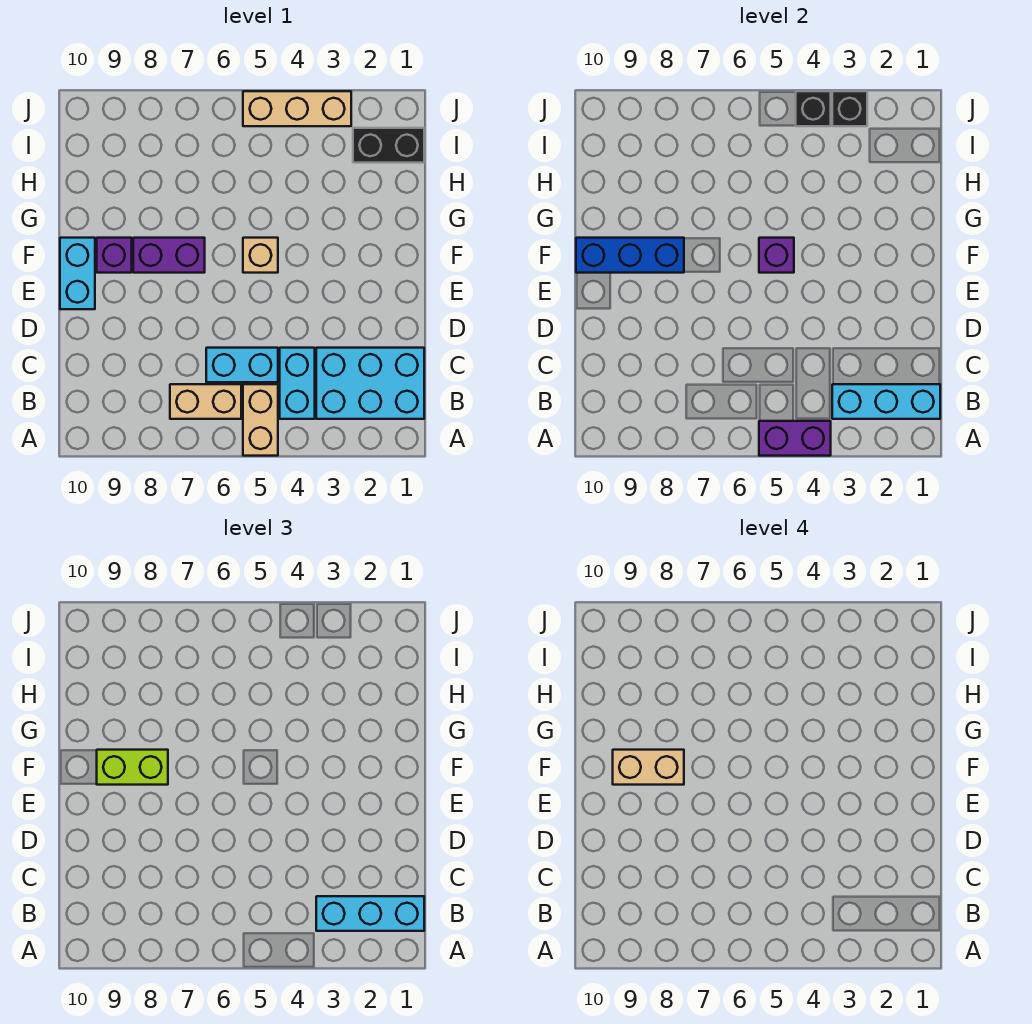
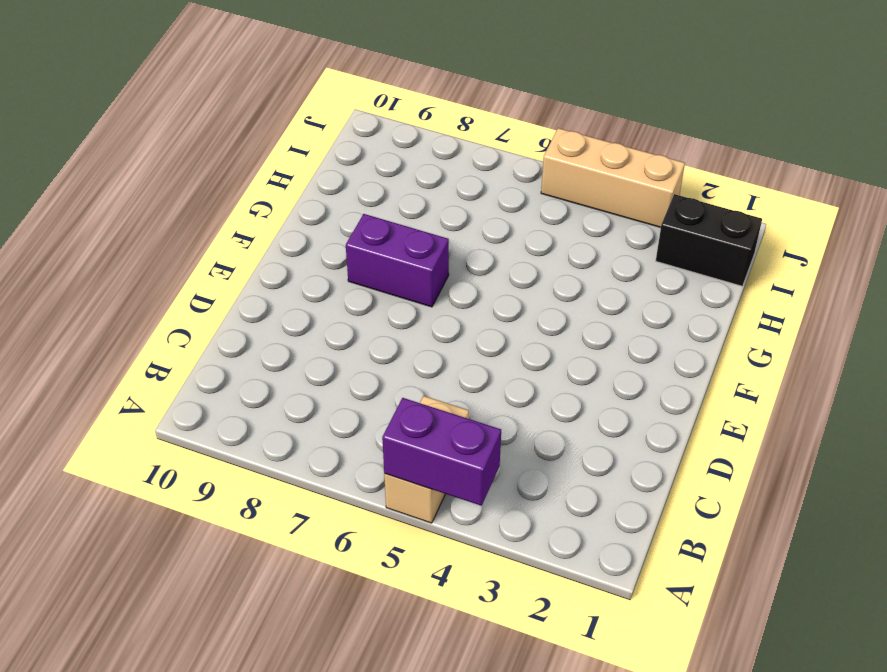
none -> cyan brick B1:C3 level 1
none -> cyan brick B4:C4 level 1
none -> tan brick B6:B7 level 1

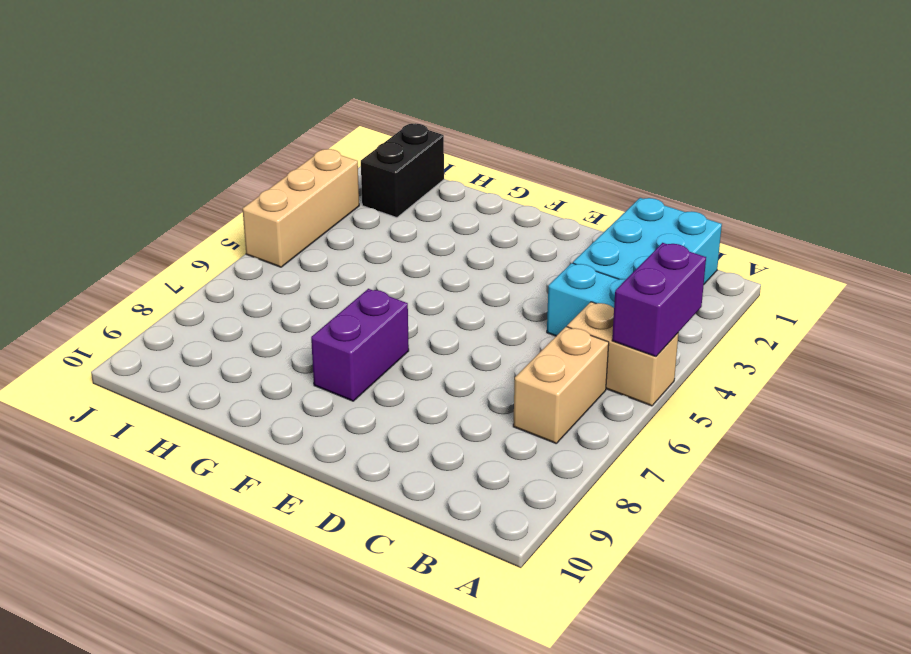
none -> cyan brick C5:C6 level 1
none -> cyan brick E10:F10 level 1
none -> tan brick F5 level 1

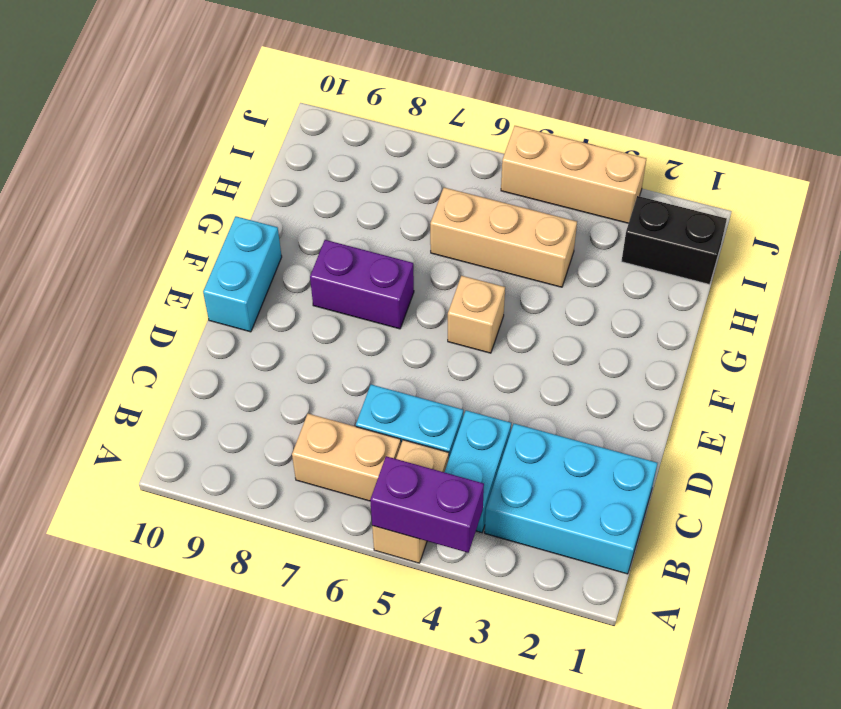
tan brick H4:H6 level 1 -> none
none -> purple brick F9 level 1
none -> cyan brick B1:B3 level 2
none -> purple brick F5 level 2

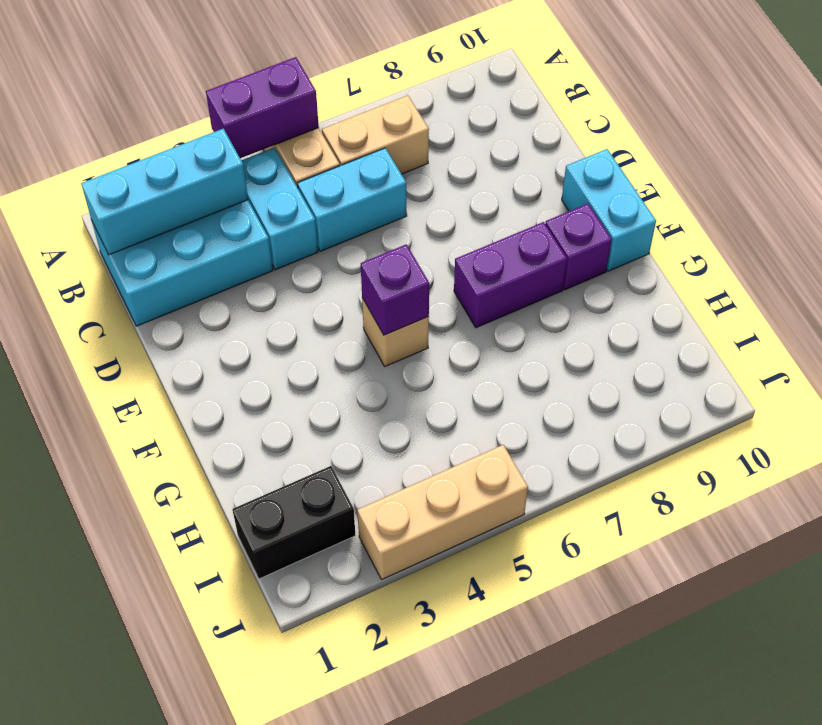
none -> blue brick F8:F10 level 2
none -> black brick J3 level 2
none -> black brick J4 level 2

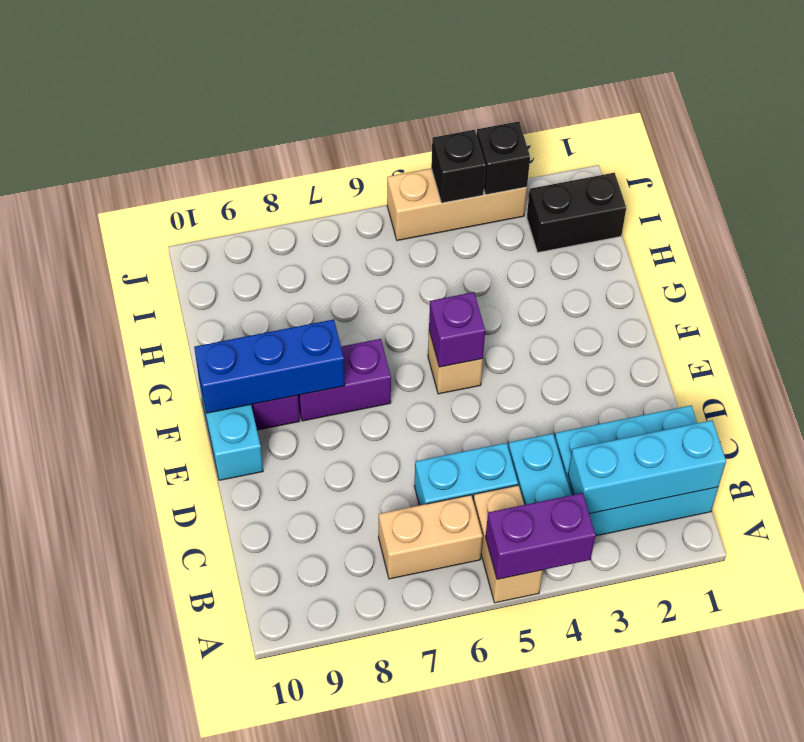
none -> cyan brick B1:B3 level 3
none -> lime brick F8:F9 level 3
none -> tan brick F8:F9 level 4

